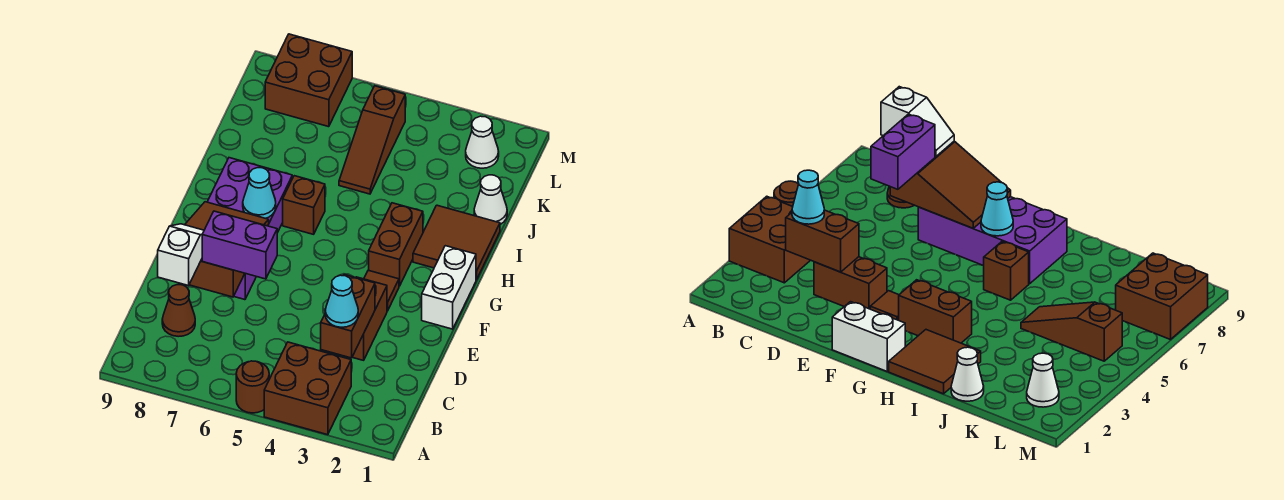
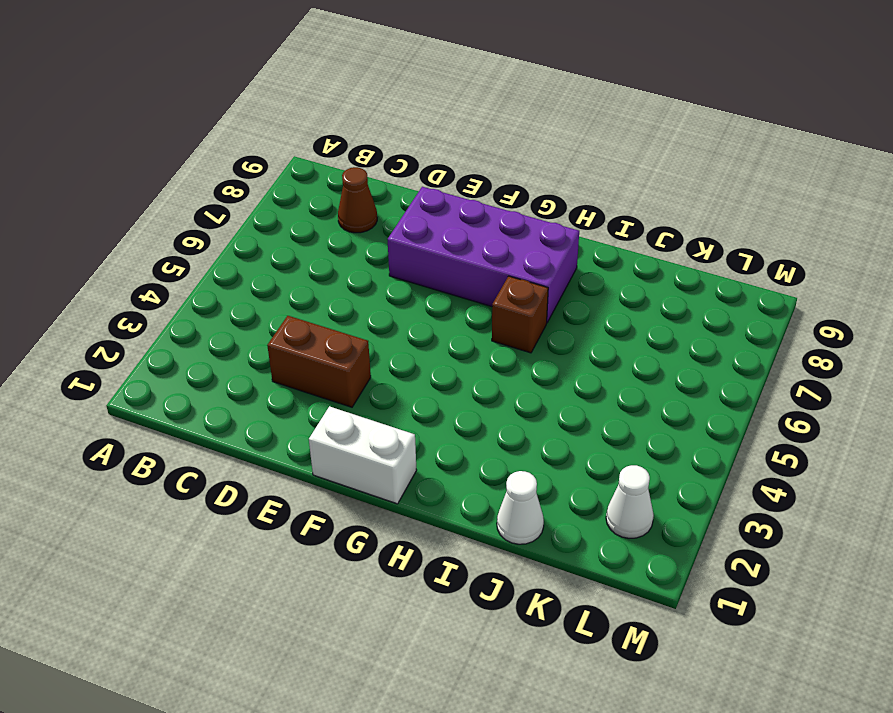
none -> brown brick A3:B4 level 1
none -> brown round brick A5 level 1
none -> brown tile F3 level 1

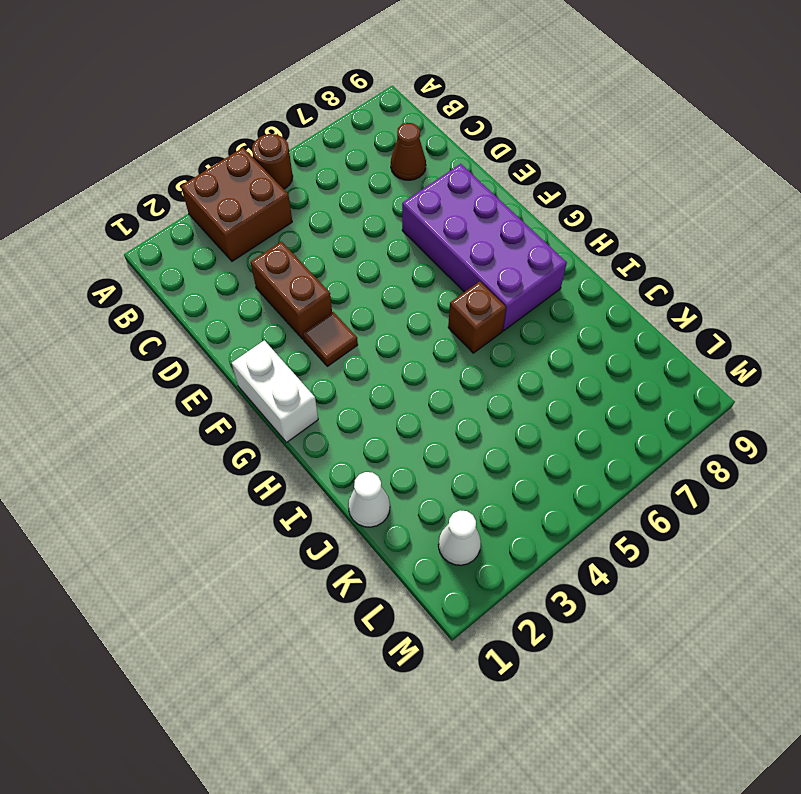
none -> brown brick G3:H3 level 1
none -> brown tile H1:I2 level 1
none -> brown slope J5:L5 level 1 top L

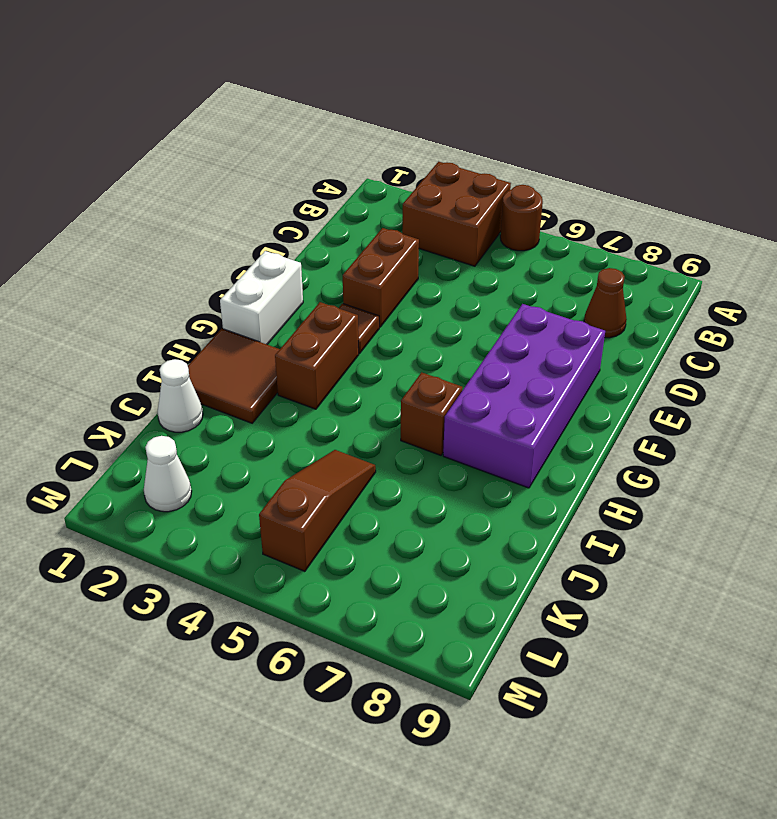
none -> brown brick L7:M8 level 1
none -> brown brick C3:D3 level 2
none -> brown slope D7:F8 level 2 top D

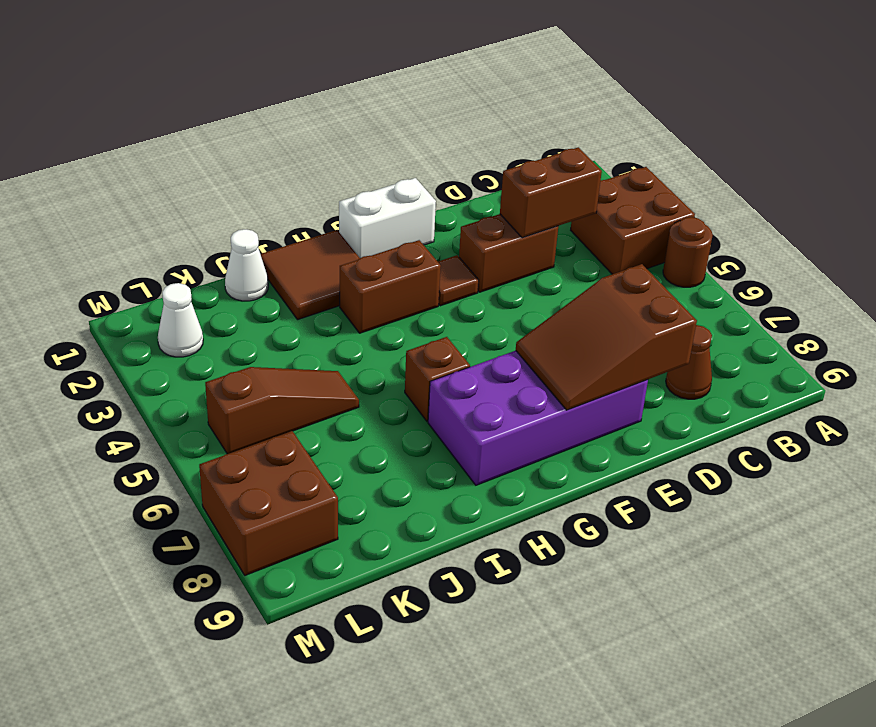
none -> cyan cone G7 level 2
none -> cyan cone C3 level 3
none -> white slope C8:D8 level 3 top C

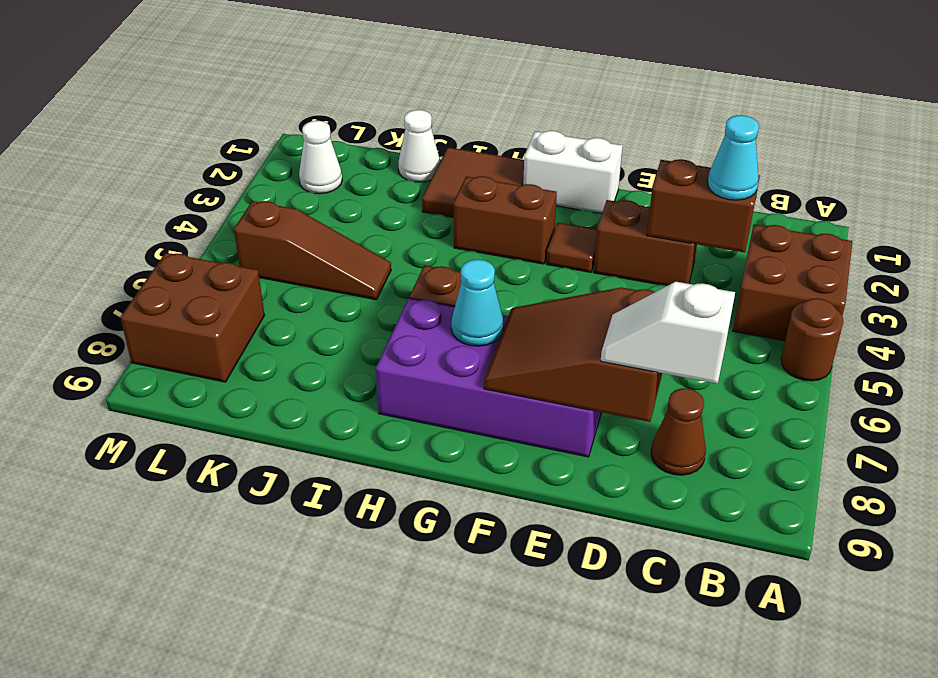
none -> purple brick D6:D7 level 3

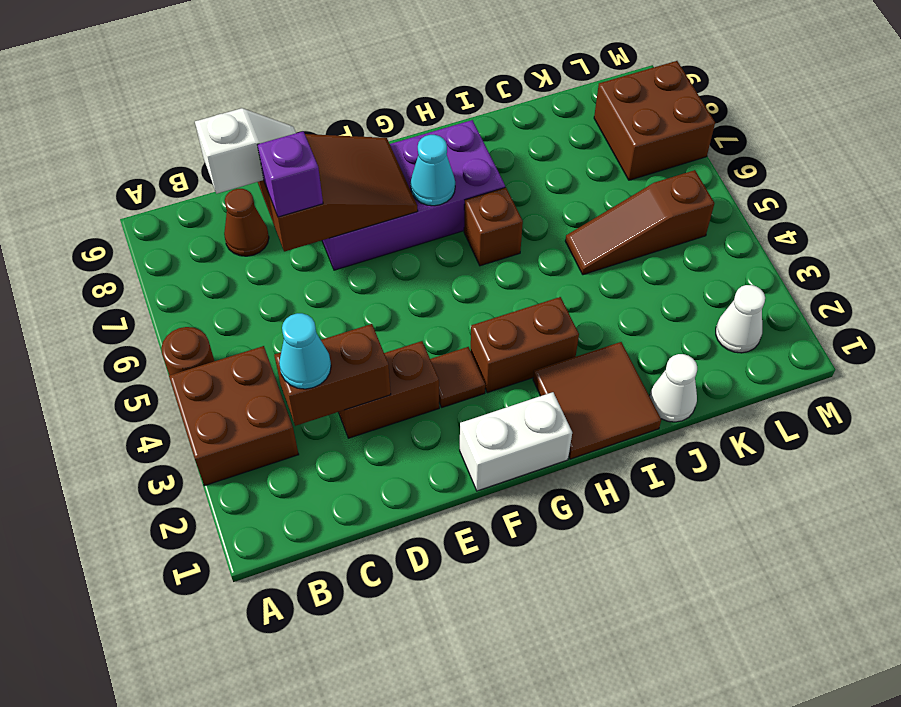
purple brick D7 level 3 -> purple brick D6:D7 level 3

